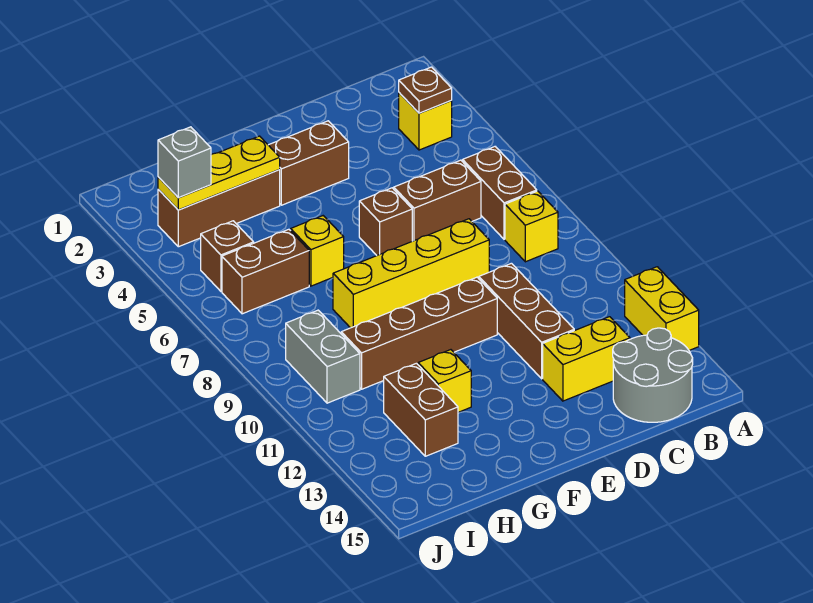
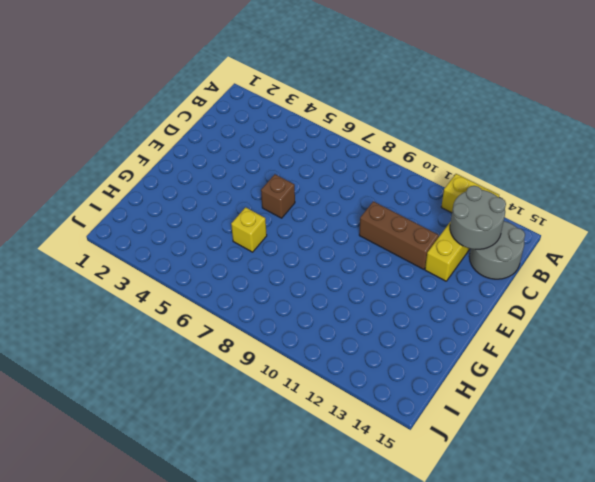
grey round brick B13:C14 level 2 -> none
none -> yellow brick B3 level 1
none -> brown brick B6:B7 level 1
none -> yellow brick B8 level 1

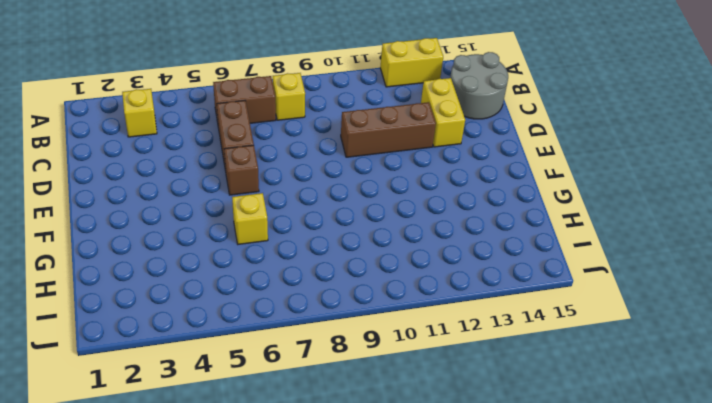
none -> yellow brick D8:G8 level 1
none -> brown brick E3:F3 level 1
none -> brown brick E10:H10 level 1

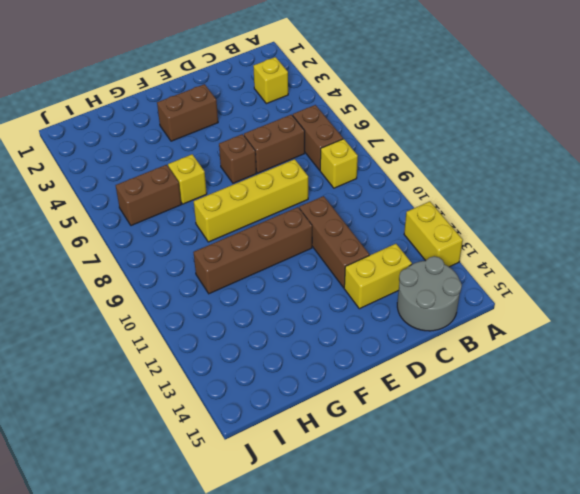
none -> brown brick G3:I3 level 1
none -> yellow brick G12 level 1
none -> brown brick H12:H13 level 1

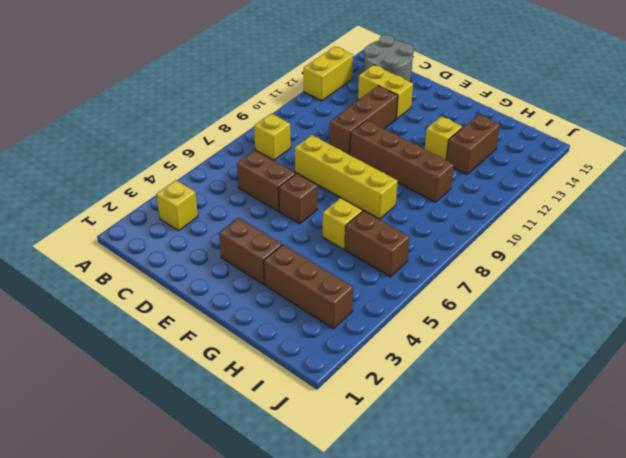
none -> brown brick B6:B7 level 1
none -> brown brick I5 level 1
none -> grey brick I9:I10 level 1

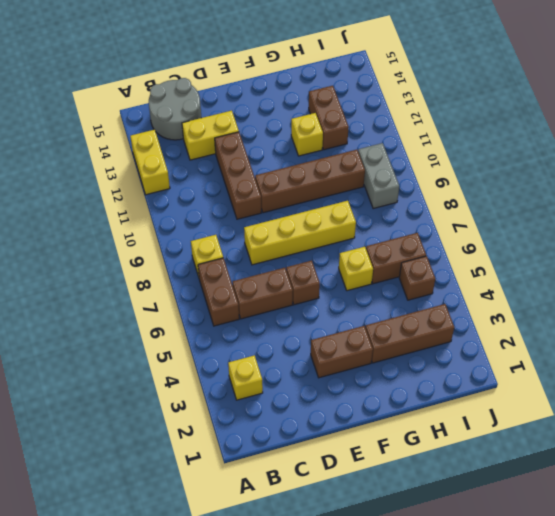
none -> brown plate B3 level 2
none -> yellow plate G3:I3 level 2
none -> grey brick I3 level 3

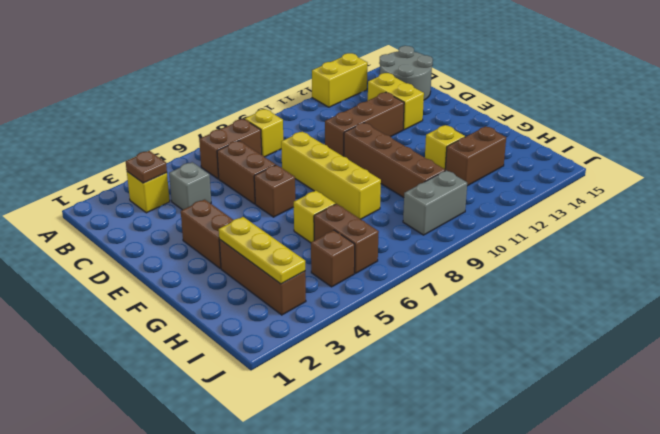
grey brick C4 level 1 -> grey brick I3 level 3

